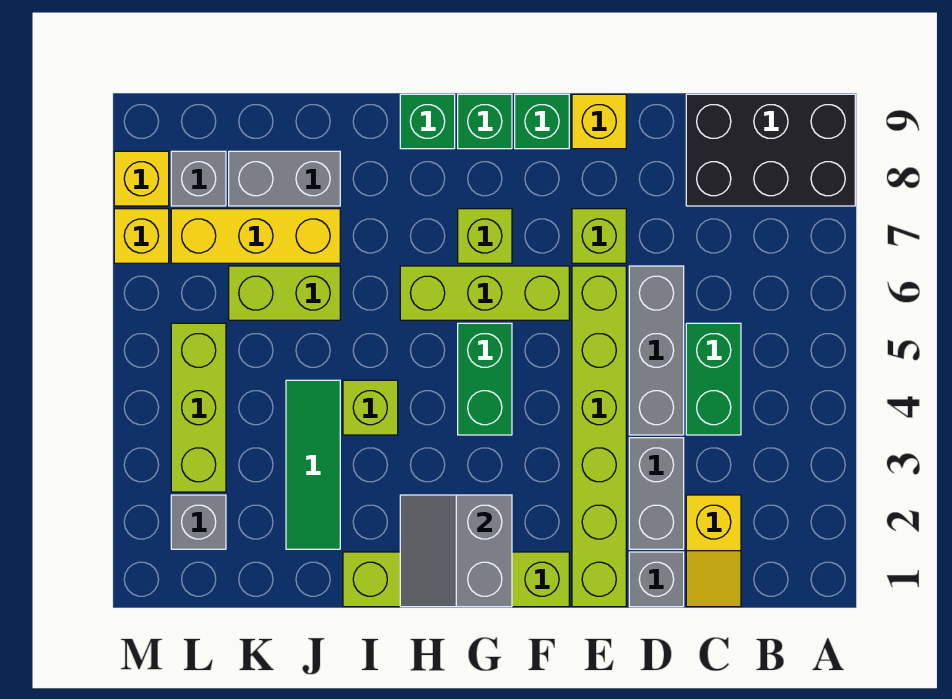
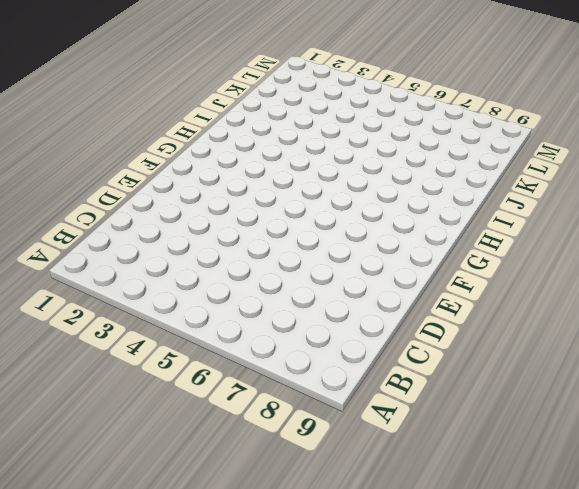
none -> black brick A8:C9 level 1
none -> yellow slope C1:C2 level 1 top 2
none -> green brick C4:C5 level 1

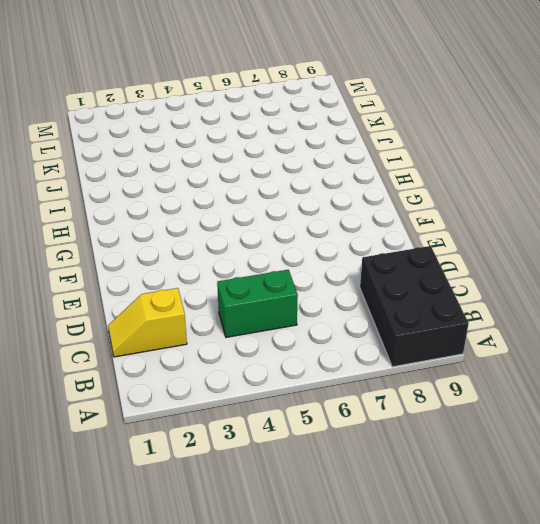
none -> grey brick D1 level 1
none -> grey brick D2:D3 level 1
none -> grey brick D4:D6 level 1

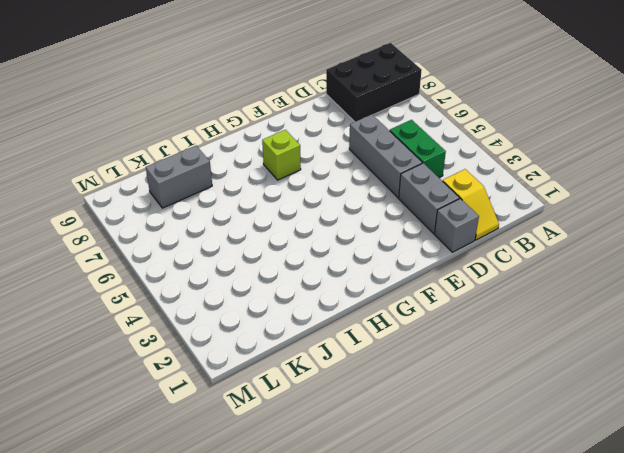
none -> lime brick E1:E6 level 1
none -> lime brick E7 level 1
none -> yellow brick E9 level 1

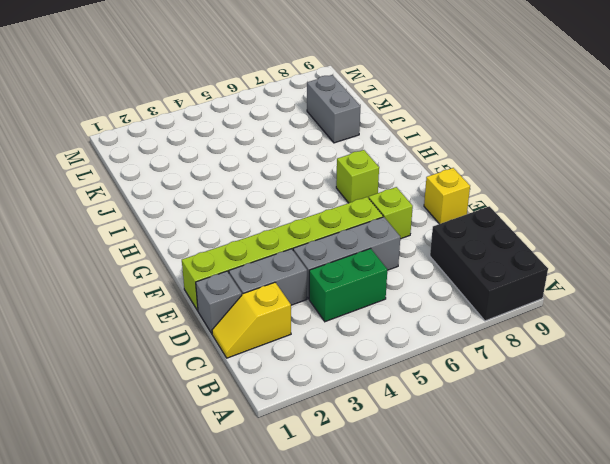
none -> lime brick F1:I1 level 1
none -> lime brick F6:H6 level 1
none -> green brick F9 level 1

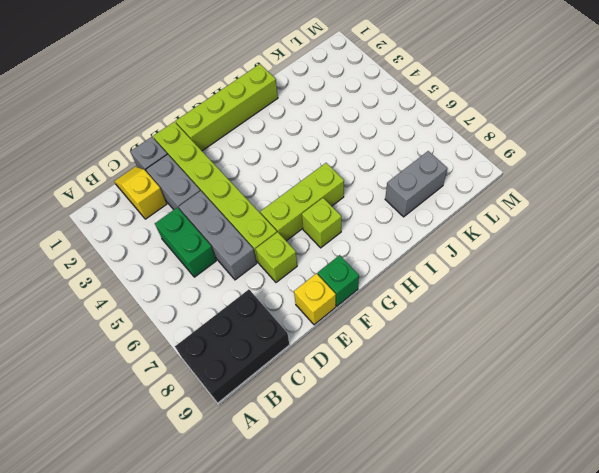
none -> green brick G4:G5 level 1
none -> green brick G9 level 1
none -> green brick H9 level 1

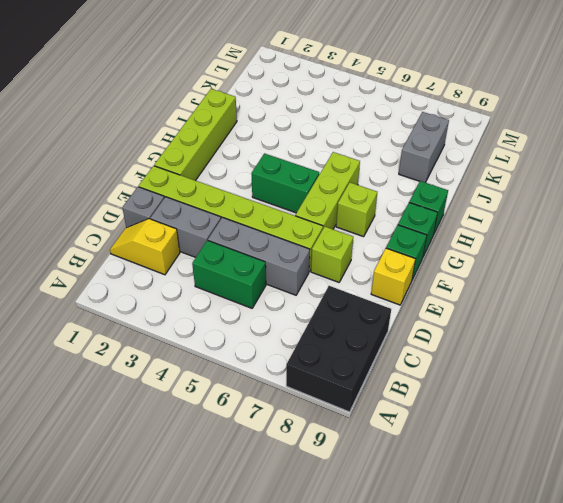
none -> lime brick I4 level 1
none -> green tile J2:J4 level 1
none -> lime brick J6:K6 level 1

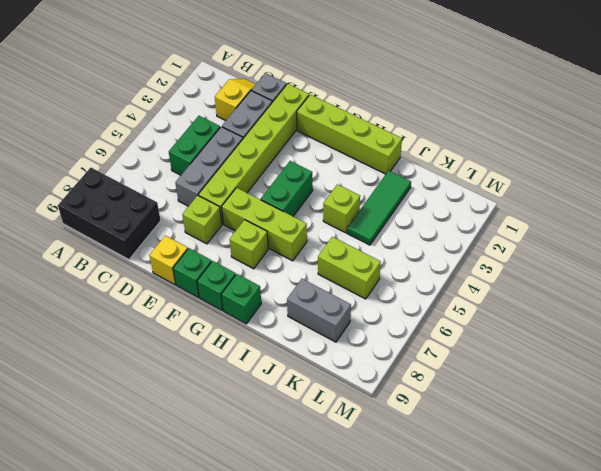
none -> yellow brick J7:L7 level 1
none -> grey brick L2 level 1
none -> lime brick L3:L5 level 1

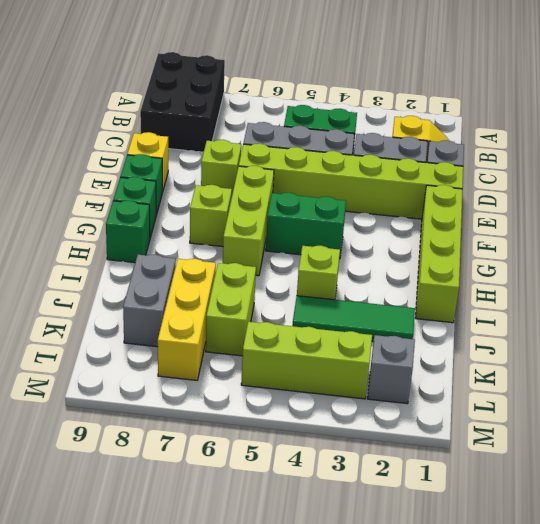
none -> grey brick L8 level 1
none -> yellow brick M7 level 1
none -> yellow brick M8 level 1

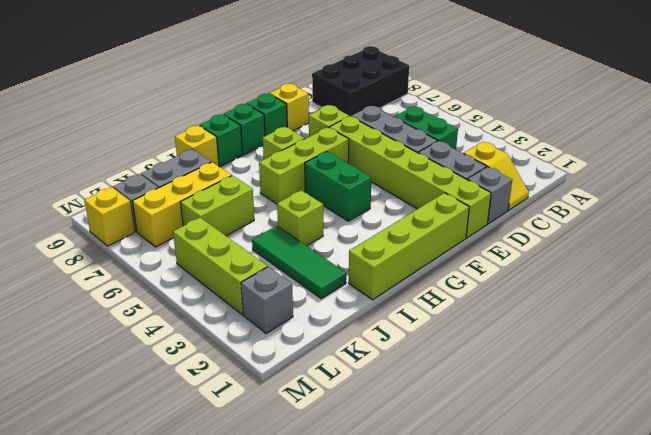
yellow brick I9 level 1 -> yellow brick M7 level 1
none -> grey slope G1:H2 level 2 top G

